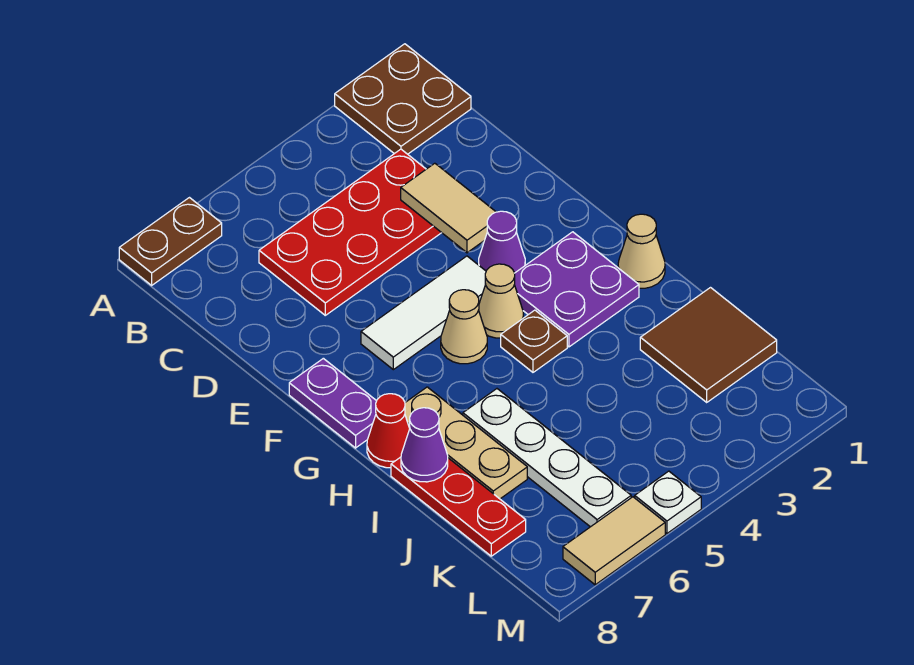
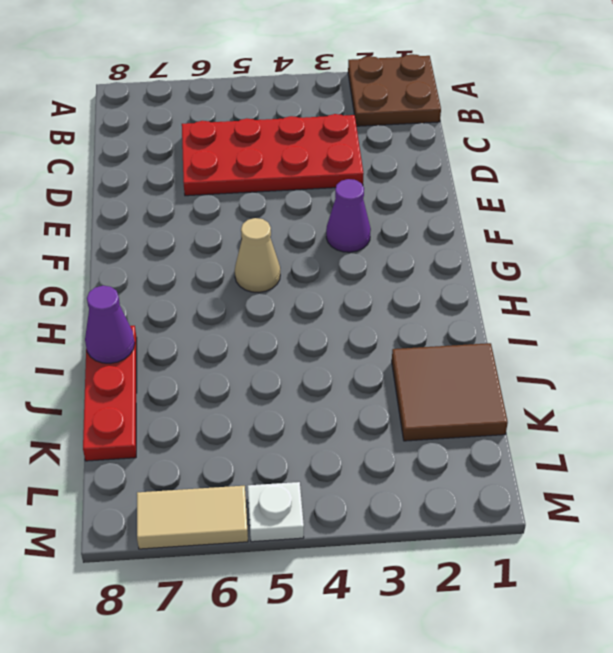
none -> brown plate A7:A8 level 1
none -> white tile F4:F6 level 1
none -> purple plate F8:G8 level 1

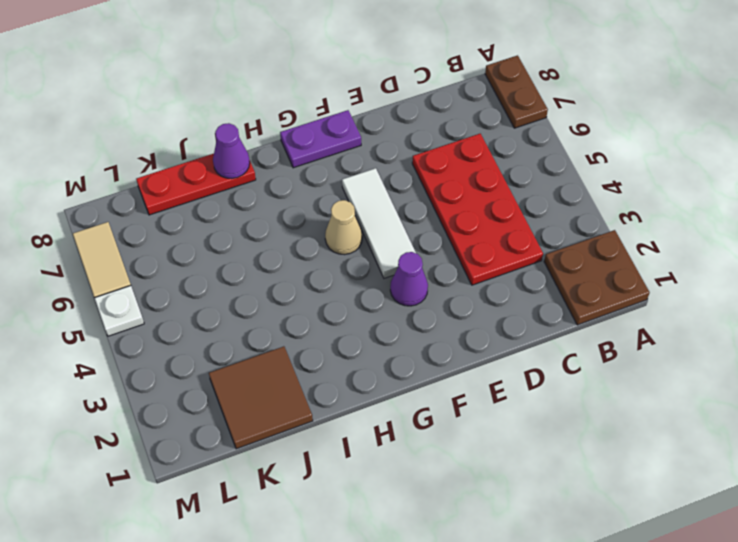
none -> purple plate G2:H3 level 1
none -> tan cone G4 level 1
none -> tan cone H1 level 1

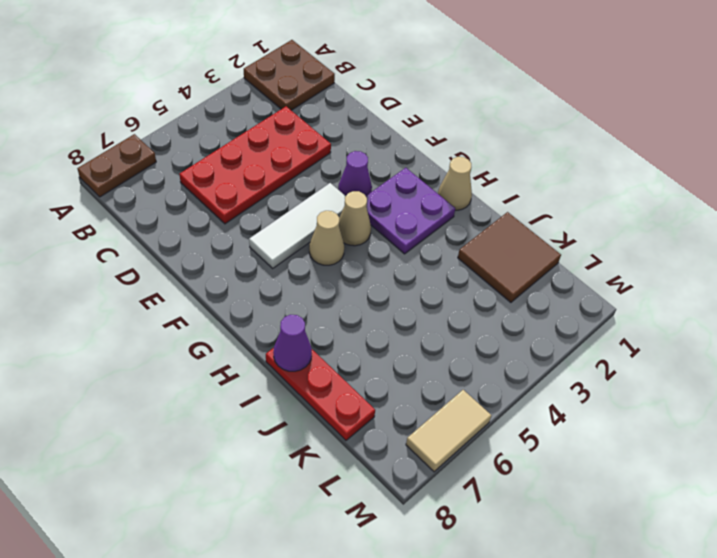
none -> purple plate F8:G8 level 1
none -> brown plate H4 level 1
none -> tan plate H7:J7 level 1

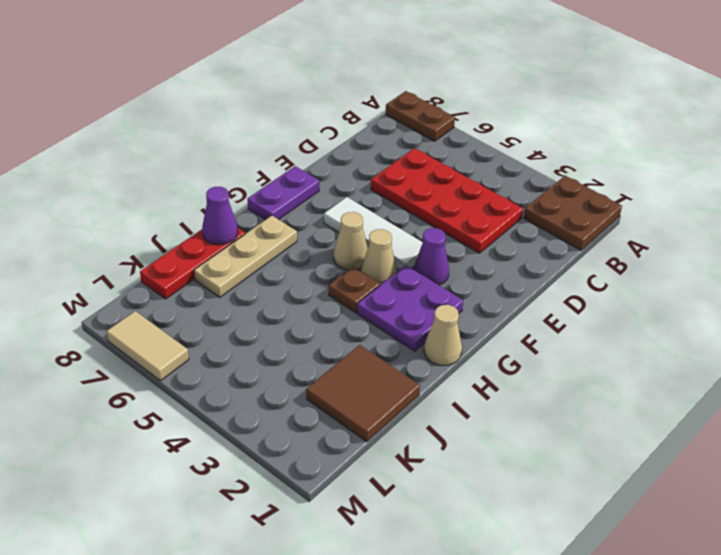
none -> red cone H8 level 1
none -> white plate I6:L6 level 1
none -> white plate M5 level 1

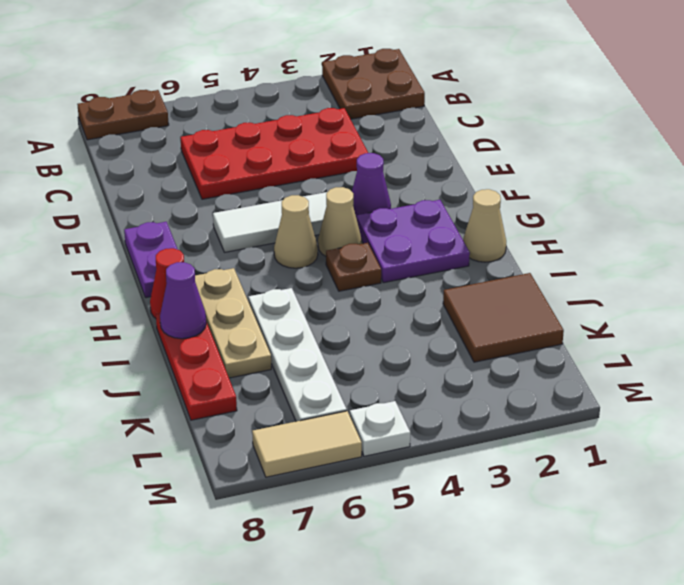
none -> tan tile D3:E3 level 2

